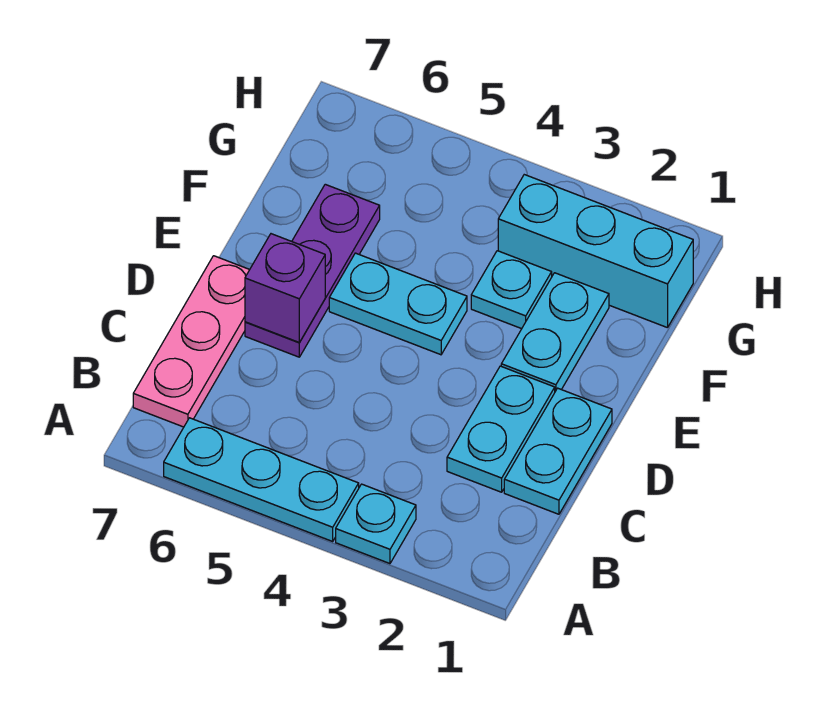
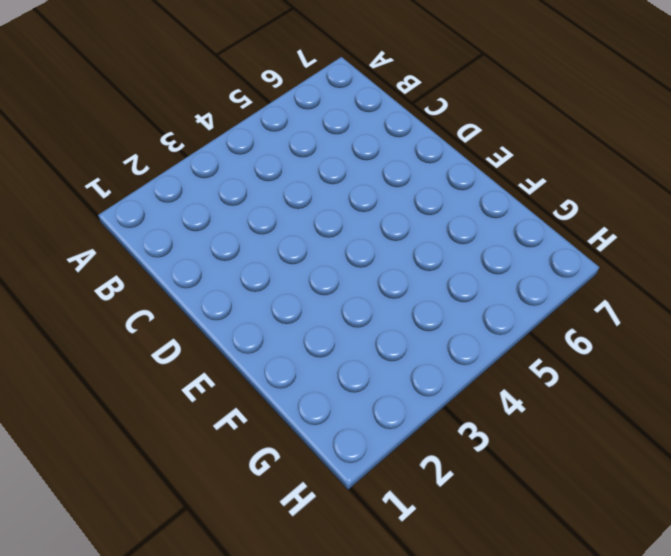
none -> cyan plate A3 level 1
none -> cyan plate A4:A6 level 1

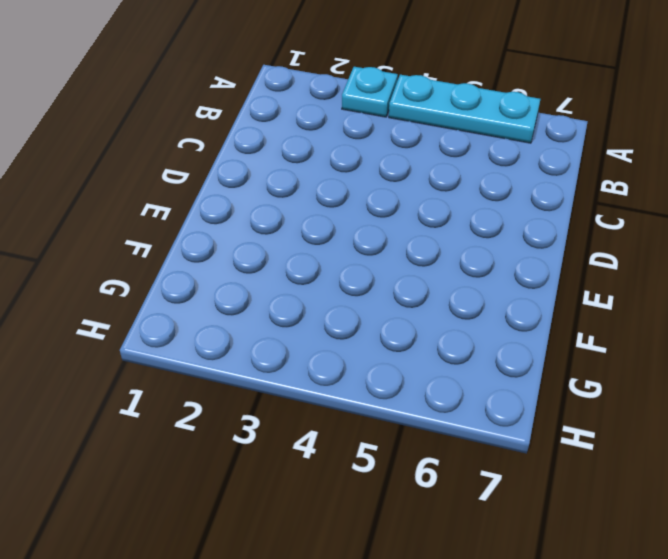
none -> pink plate B7:D7 level 1
none -> cyan plate C1:D1 level 1

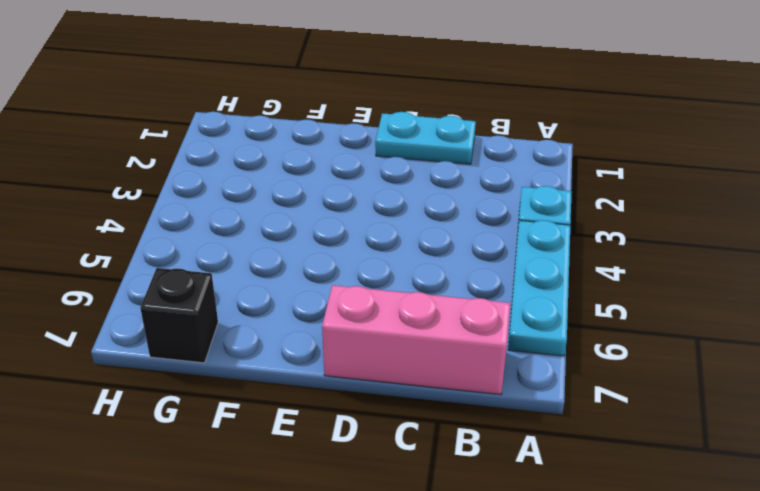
pink brick B7:D7 level 1 -> pink plate B7:D7 level 1
black brick G7 level 1 -> none
none -> cyan plate C2:D2 level 1
none -> purple plate D6:F6 level 1

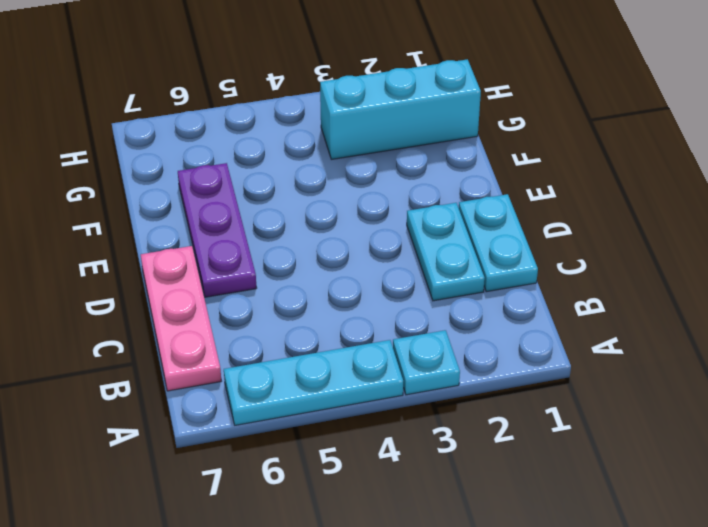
none -> cyan plate E2:F2 level 1
none -> cyan plate E4:E5 level 1

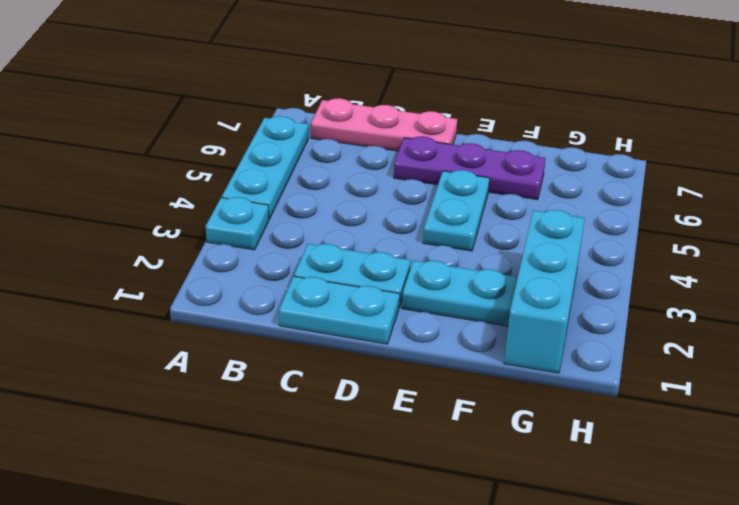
none -> cyan plate F3 level 1
none -> purple brick D6 level 2

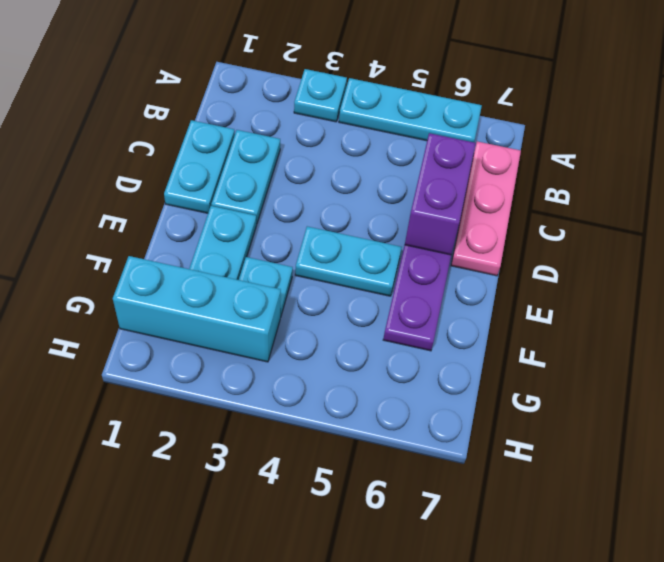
purple brick C6:D6 level 2 -> purple brick D6 level 2

